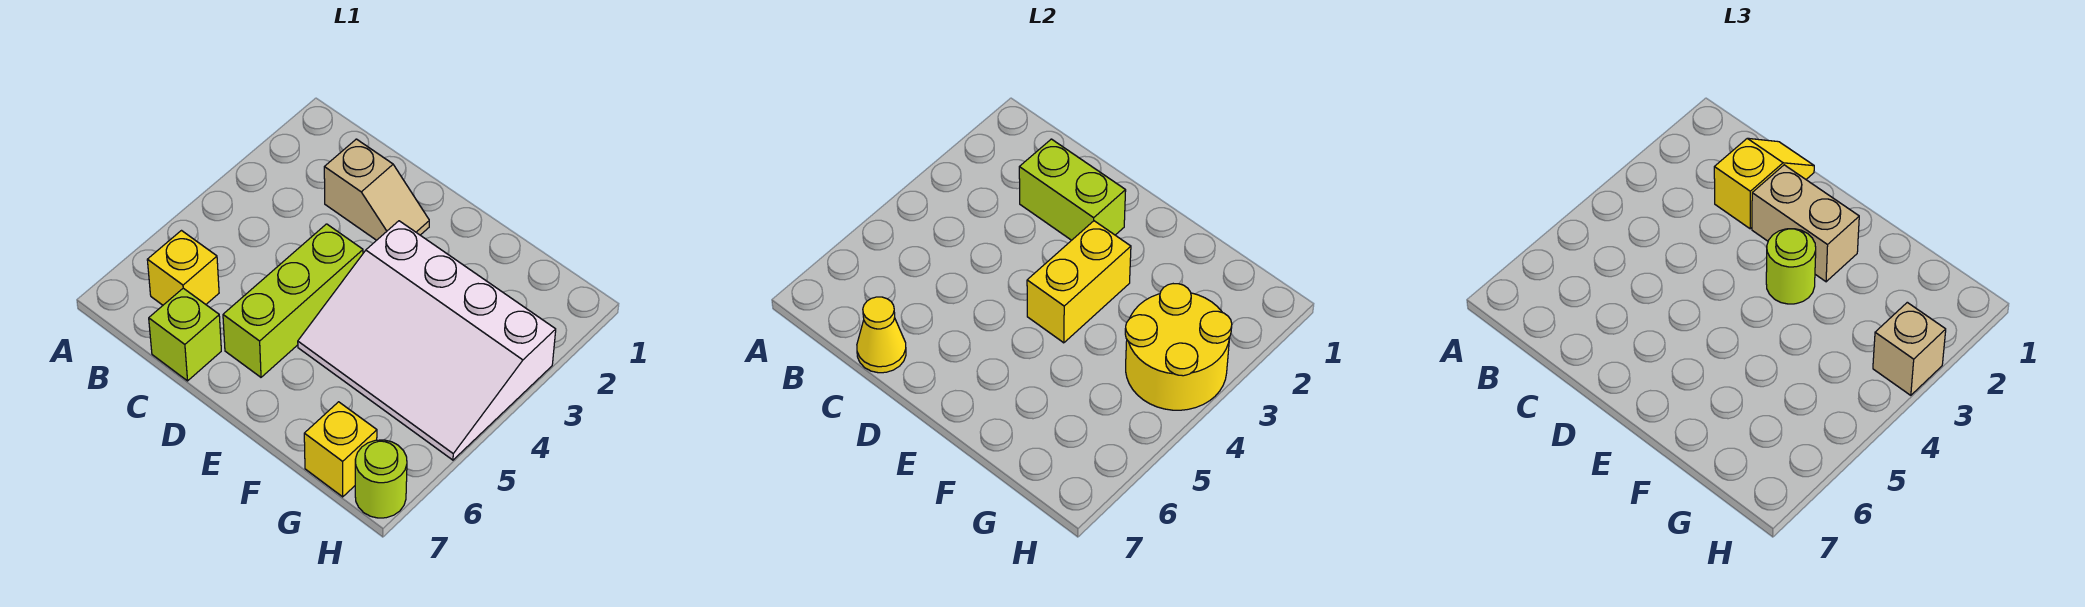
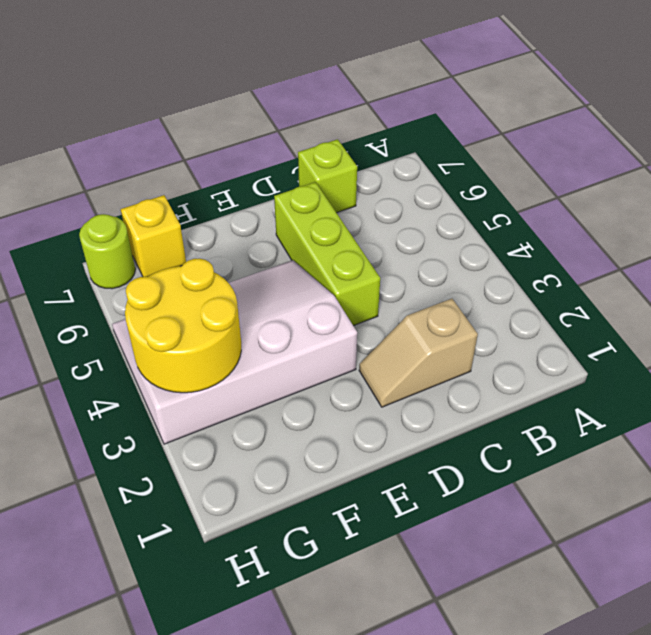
none -> yellow brick B6 level 1
none -> lime brick C2:D2 level 2
none -> yellow cone C7 level 2

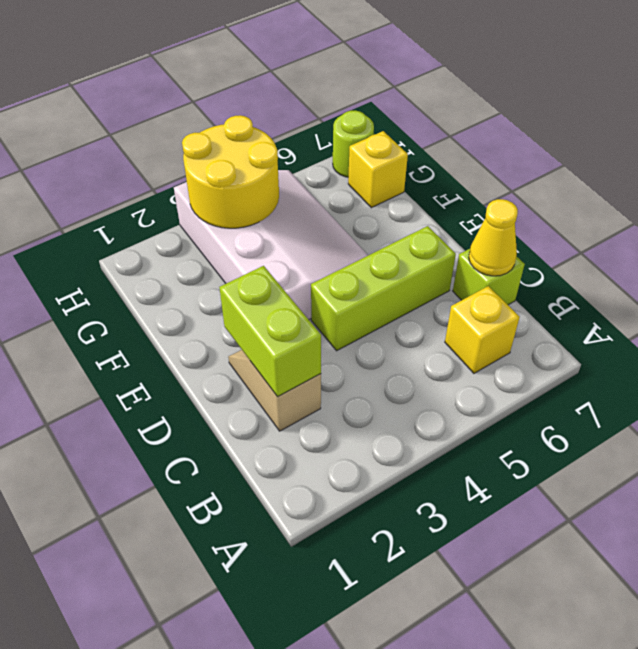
none -> yellow brick E3:E4 level 2
none -> yellow slope C1:C2 level 3 top 2
none -> tan brick D2:E2 level 3

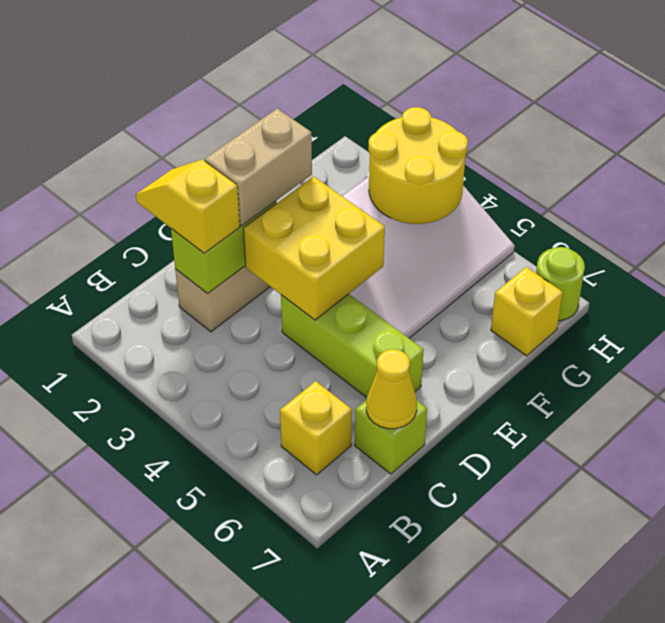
yellow brick D3:E4 level 2 -> yellow brick E3:E4 level 2
none -> lime round brick E3 level 3
none -> tan brick H3 level 3

